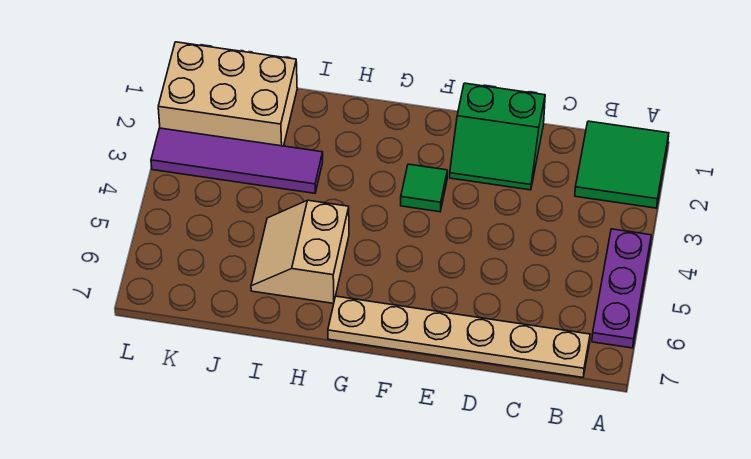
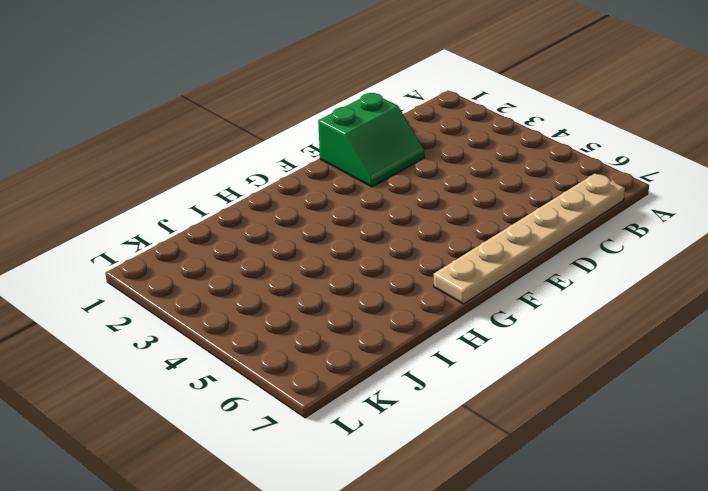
none -> green tile A1:B2 level 1
none -> purple plate A4:A6 level 1

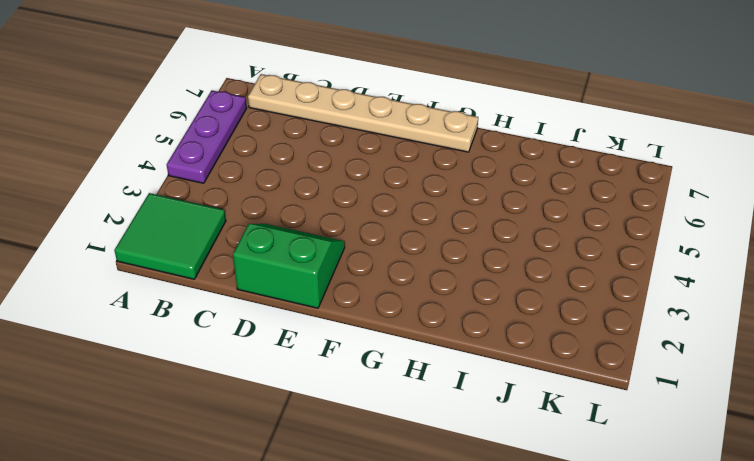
none -> green tile F3 level 1
none -> tan slope H5:I6 level 1 top H

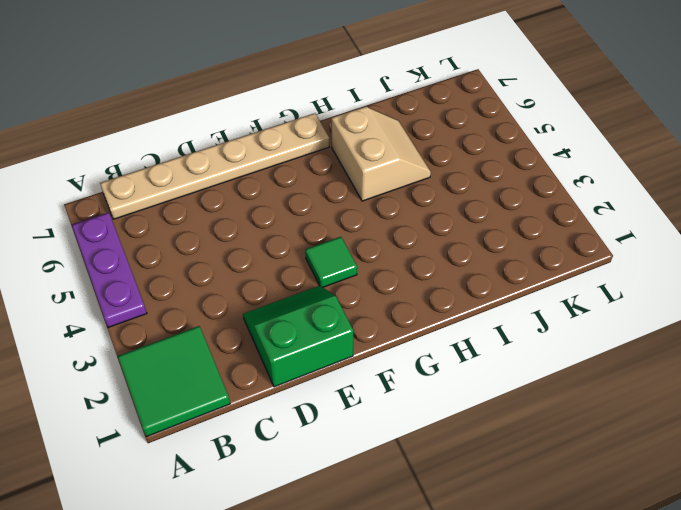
none -> purple tile I3:L3 level 1
none -> tan brick J1:L2 level 1

